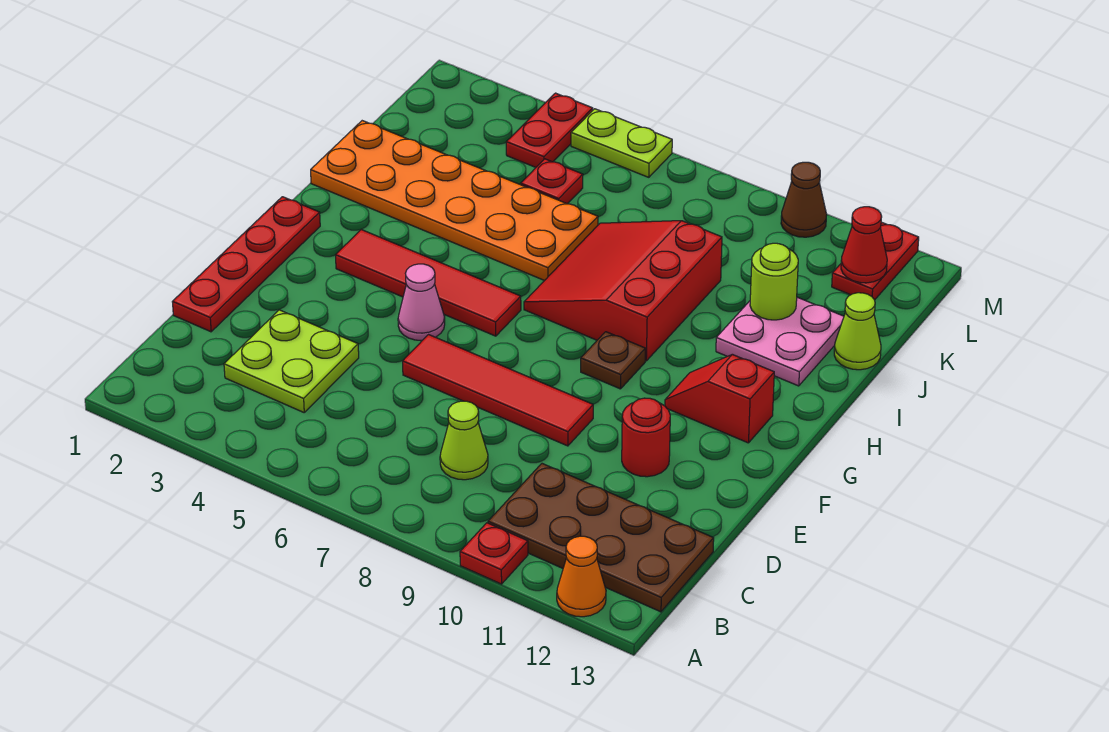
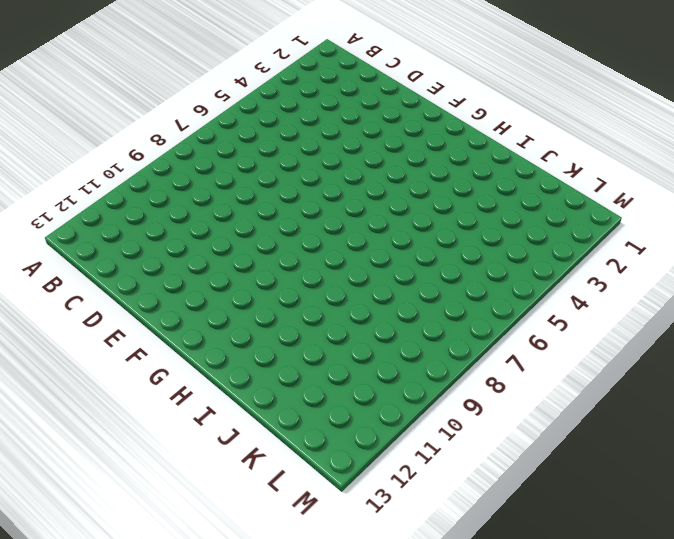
none -> red plate A10 level 1
none -> orange cone A12 level 1
none -> brown plate B10:C13 level 1

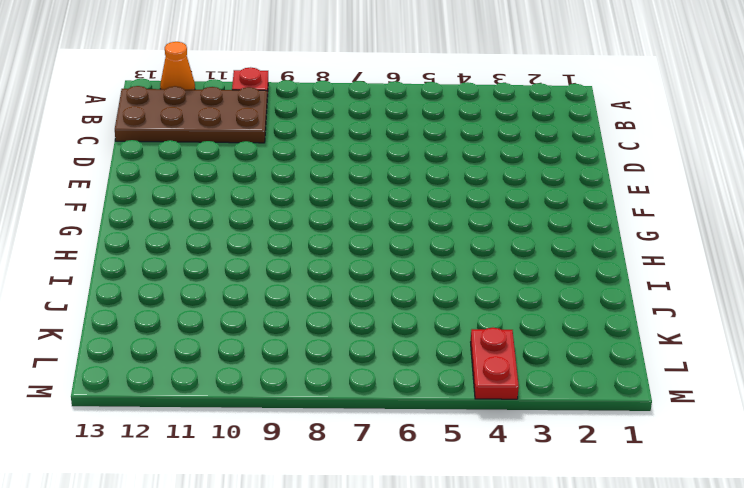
none -> lime plate C3:D4 level 1
none -> lime cone C8 level 1
none -> red plate D1:G1 level 1

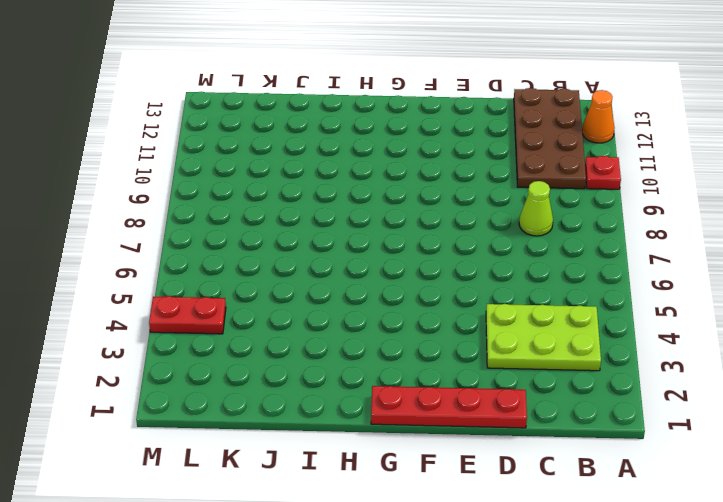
lime plate B3:D4 level 1 -> lime plate C3:D4 level 1
none -> red tile E6:E9 level 1
none -> red round brick E11 level 1
none -> pink cone F5 level 1

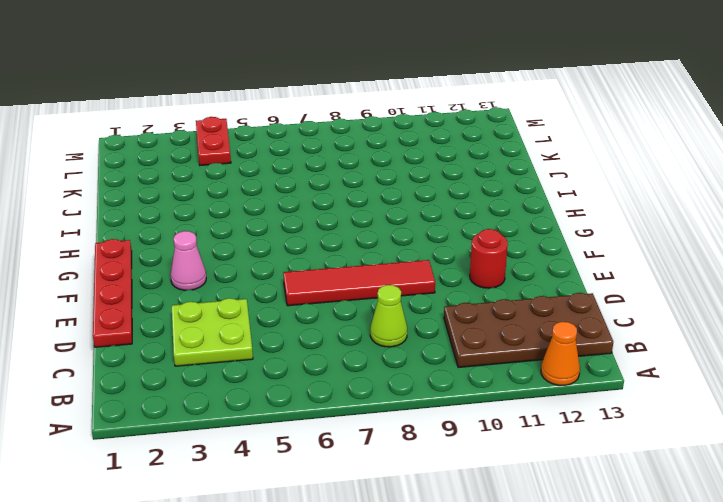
pink cone F3 level 1 -> pink cone F5 level 1
none -> red plate A10 level 1
none -> red tile G3:G6 level 1
none -> brown plate G9 level 1

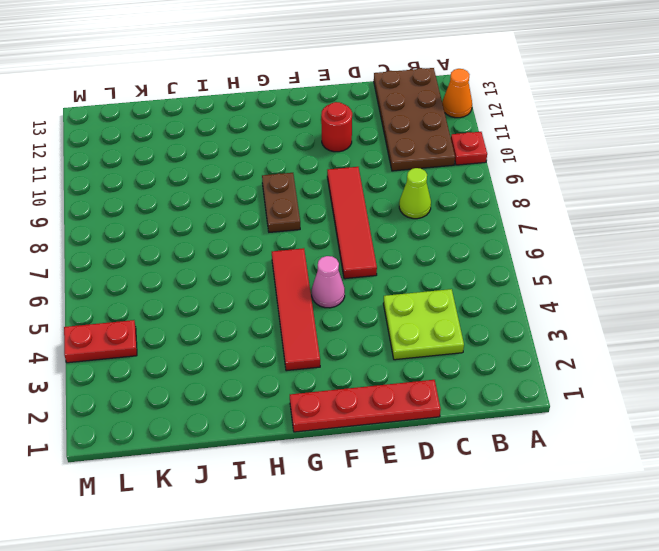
brown plate G8:G9 level 1 -> brown plate G9 level 1
none -> red slope G11:G12 level 1 top 12
none -> red slope H7:J9 level 1 top 9
none -> orange plate I1:J6 level 1

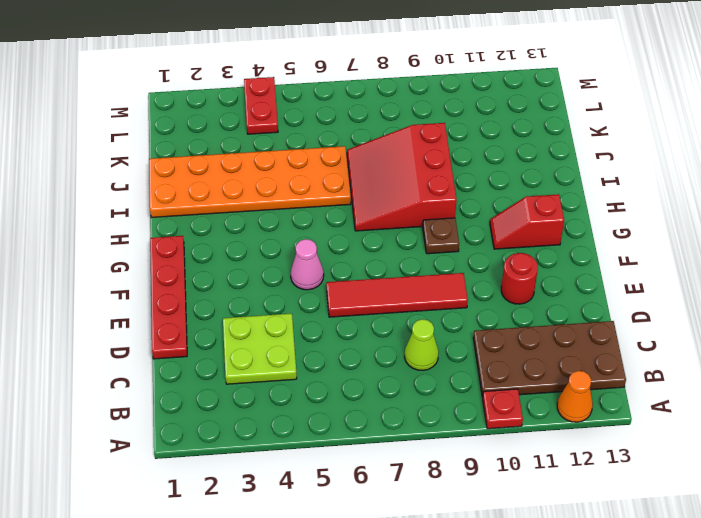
none -> red tile G3:G6 level 1
none -> pink plate I11:J12 level 1
none -> lime cone J13 level 1

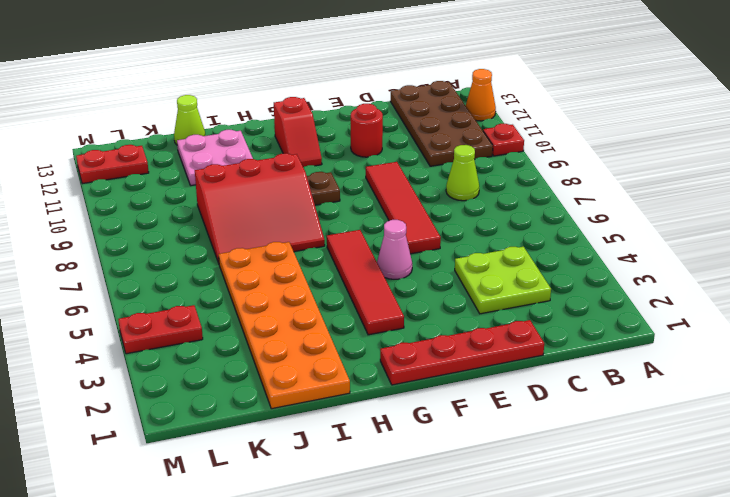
none -> red plate K5 level 1
none -> lime plate M5:M6 level 1
none -> brown cone M10 level 1

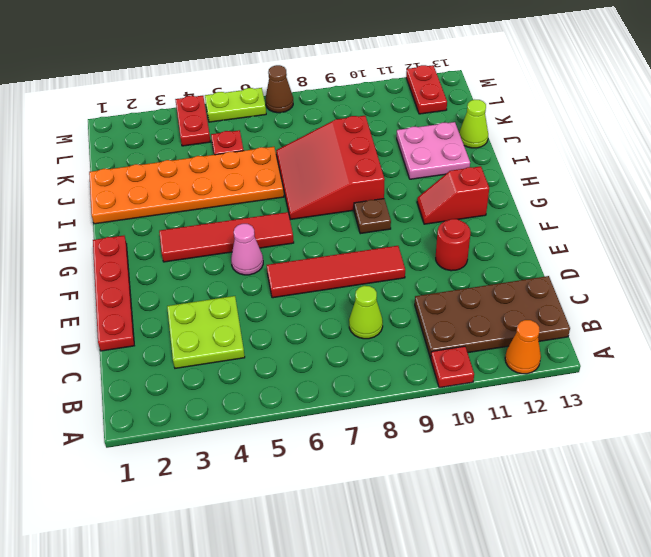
brown cone M7 level 1 -> brown cone M10 level 1
none -> lime round brick J11 level 2
none -> red cone L12 level 2

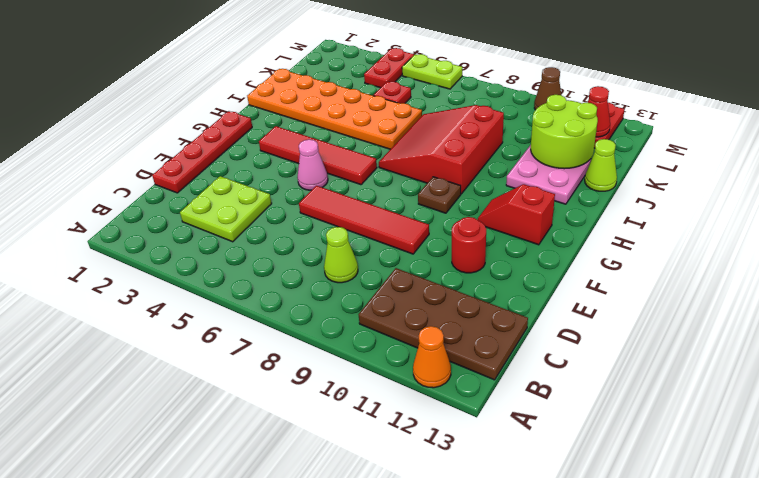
lime round brick J11:K12 level 2 -> lime round brick J11 level 2
none -> red plate A10 level 1

